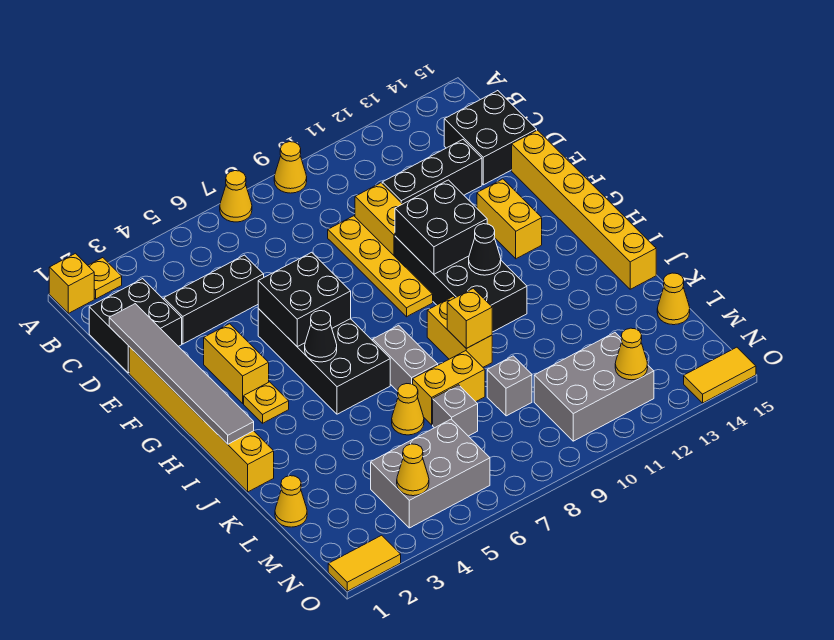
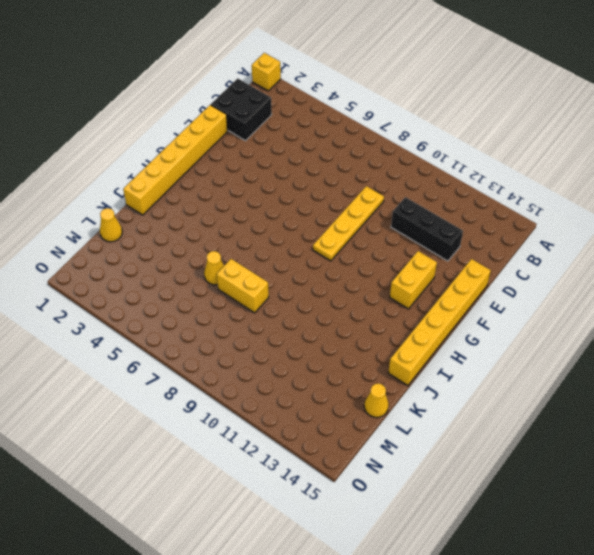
none -> yellow plate A2 level 1
none -> yellow cone A7 level 1
none -> yellow cone A9 level 1
none -> black brick C14:D15 level 1

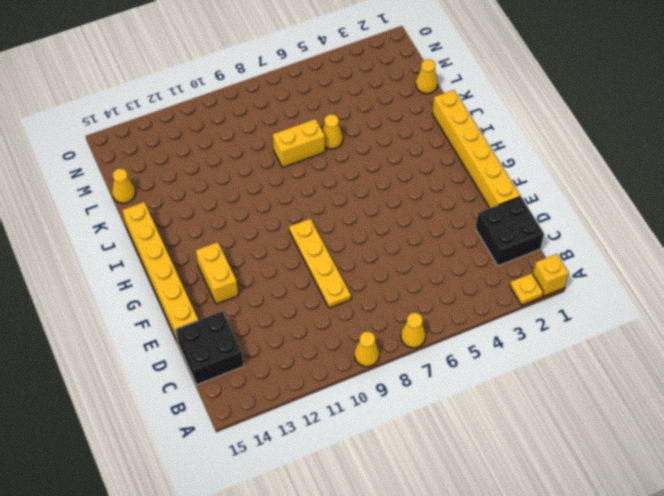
none -> black brick D3:D5 level 1
none -> yellow brick D10:E10 level 1
none -> black brick D11:D13 level 1
none -> yellow brick F3:G3 level 1

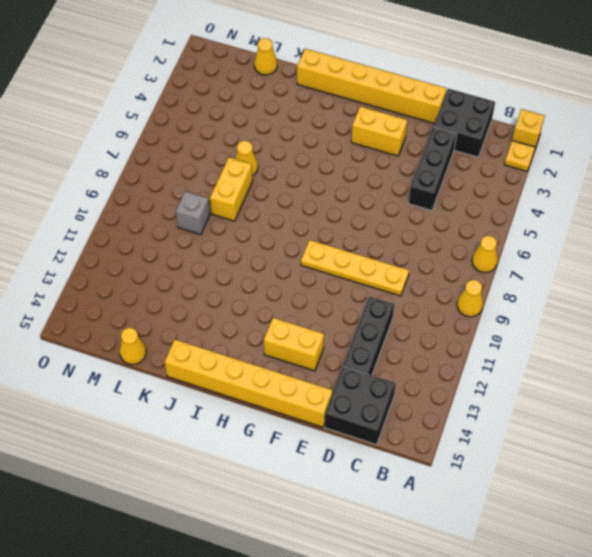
none -> yellow brick D10:E10 level 1
none -> black brick F5:I6 level 1
none -> black brick F10:I11 level 1
none -> yellow plate H3 level 1

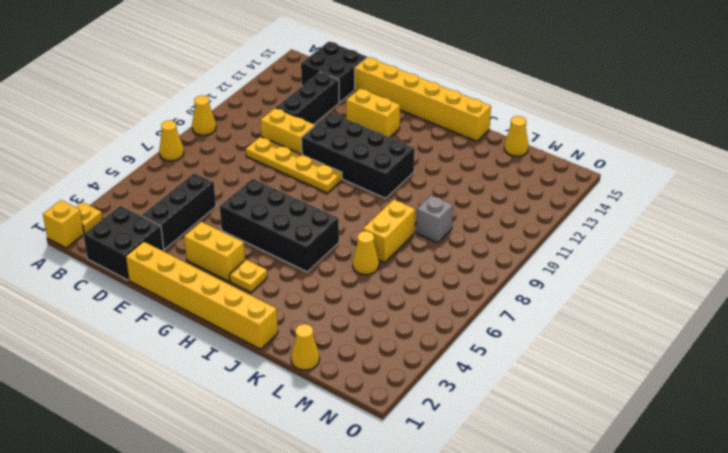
none -> grey brick I7:J7 level 1
none -> yellow brick I9:J9 level 1
none -> grey brick L7 level 1
none -> grey brick M4:N6 level 1

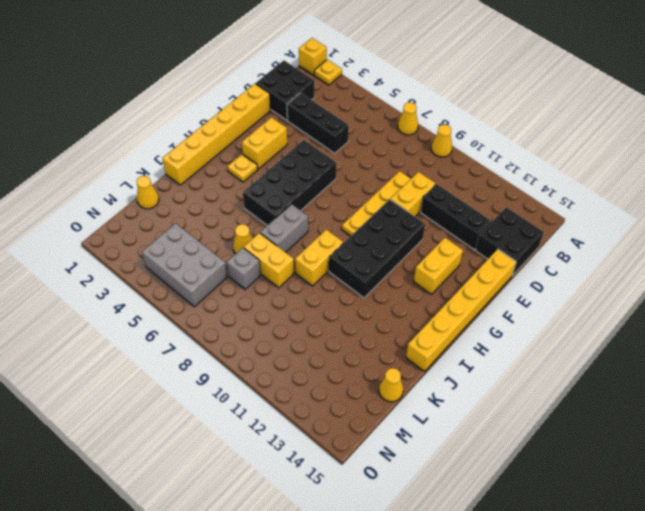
none -> grey brick L9 level 1
none -> grey brick M10:N12 level 1
none -> yellow tile O1:O2 level 1
none -> yellow tile O14:O15 level 1

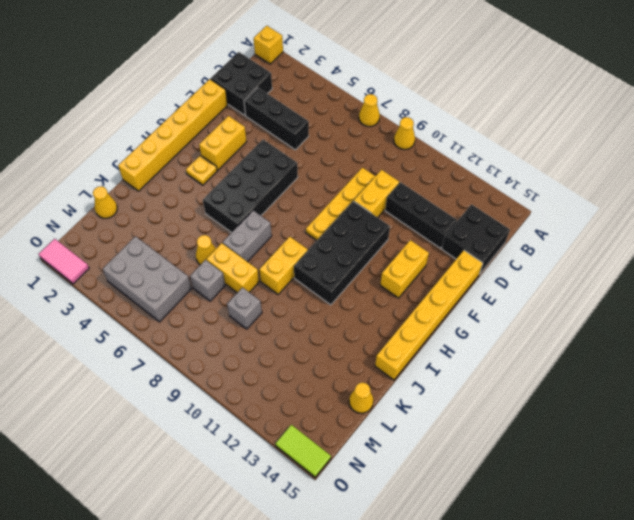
pink tile O1:O2 level 1 -> yellow tile O1:O2 level 1
lime tile O14:O15 level 1 -> yellow tile O14:O15 level 1
none -> yellow plate A2 level 1
none -> grey brick M10:N12 level 1
none -> grey tile D1:I1 level 2
none -> black brick F5:G6 level 2

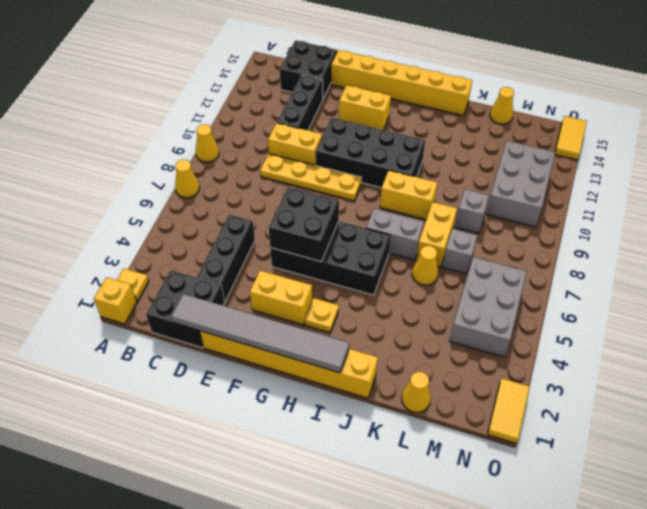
none -> black brick F10:G11 level 2
none -> black cone H5 level 2
none -> black cone H11 level 2
none -> yellow brick J9 level 2

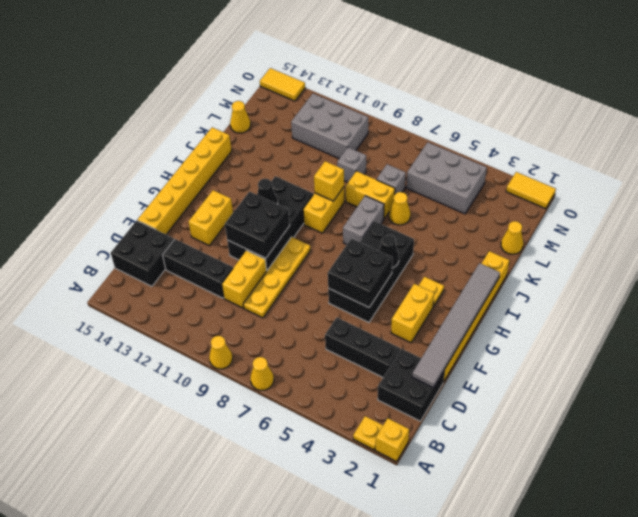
none -> yellow cone N4 level 2
none -> yellow cone N12 level 2

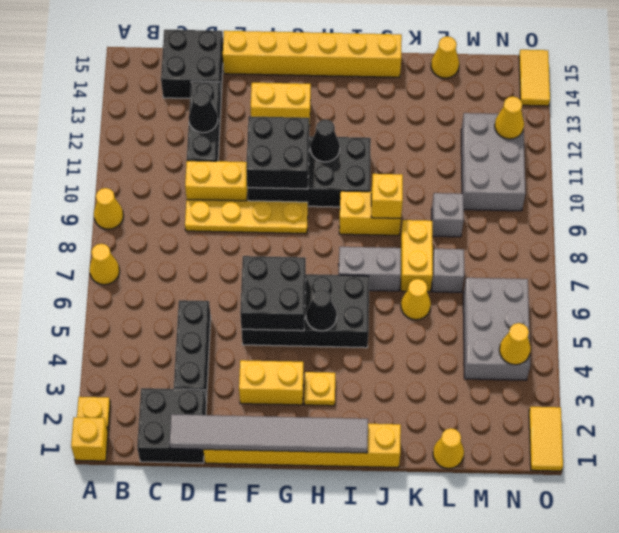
black cone D12 level 2 -> none

